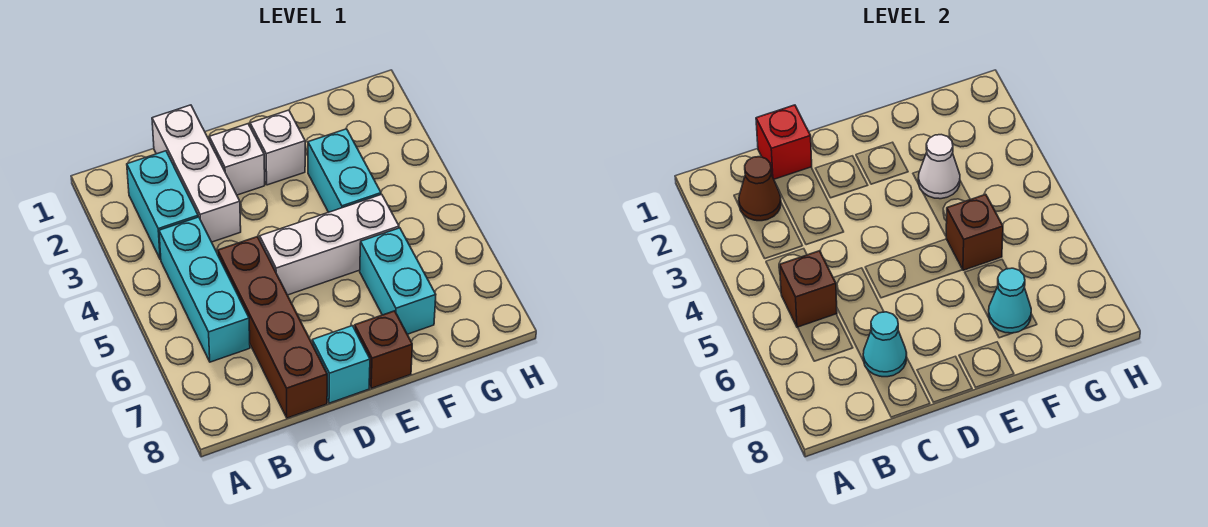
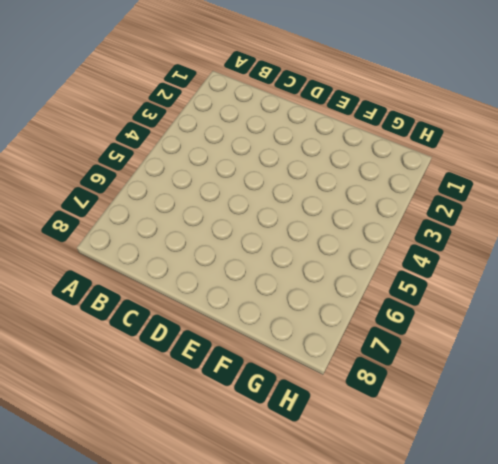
none -> cyan brick B2:B3 level 1
none -> cyan brick B4:B6 level 1
none -> white brick C1:C3 level 1

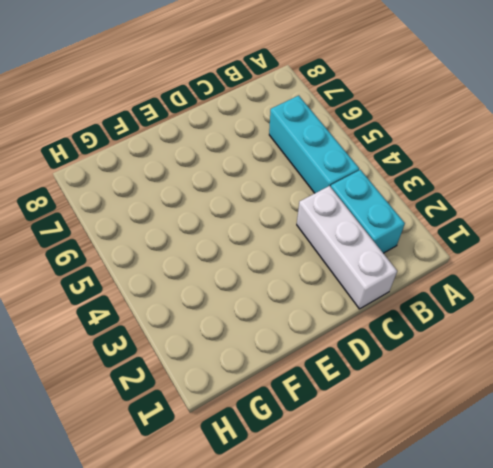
none -> brown brick C5:C8 level 1
none -> white brick D2 level 1
none -> white brick D5:F5 level 1

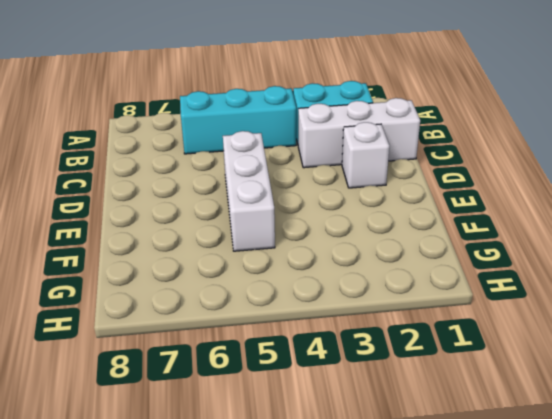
none -> brown brick C5:C8 level 1
none -> cyan brick D8 level 1
none -> white brick E2 level 1

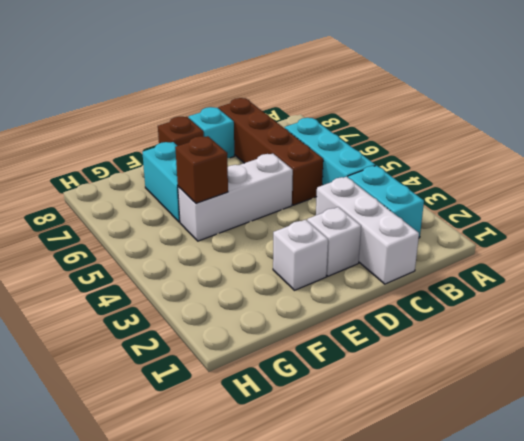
none -> cyan brick F3:F4 level 1
none -> brown cone B2 level 2
none -> brown brick B5 level 2

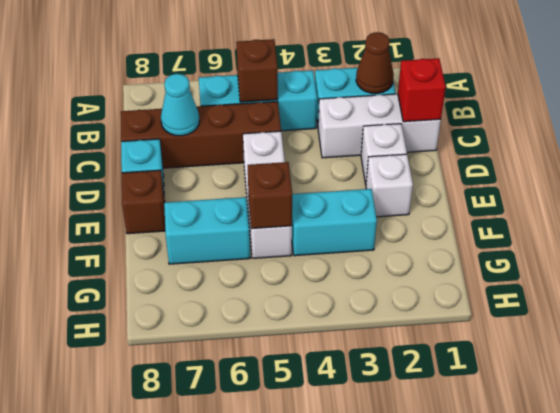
none -> white cone F3 level 2
none -> cyan cone F7 level 2

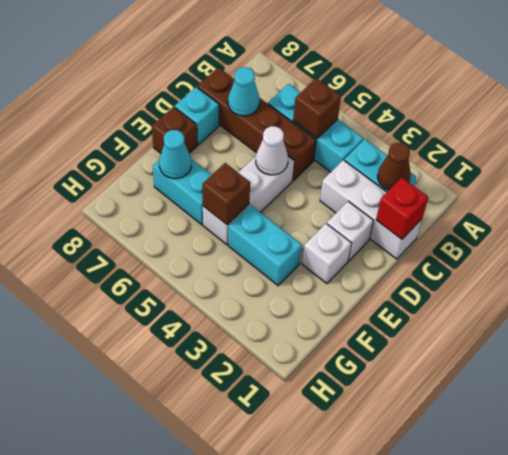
white cone D5 level 2 -> white cone F3 level 2

